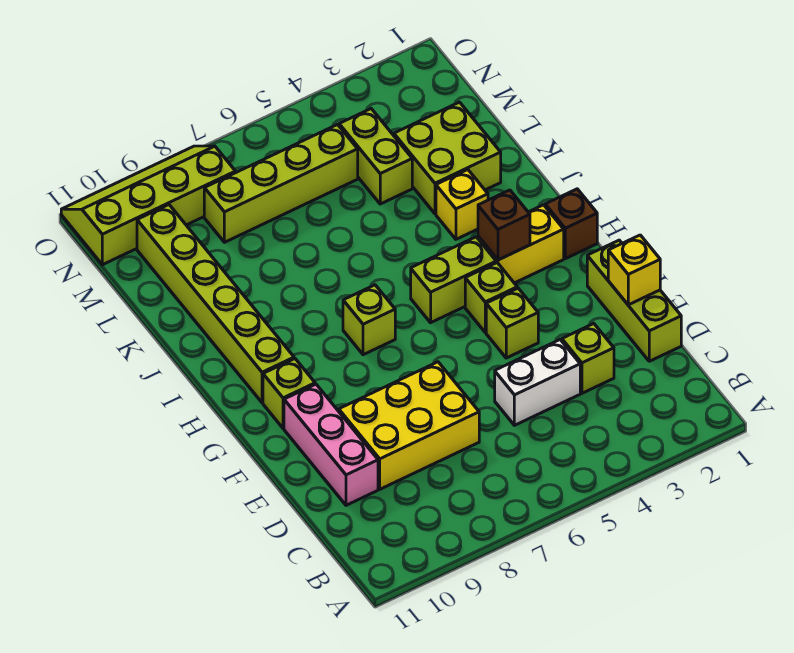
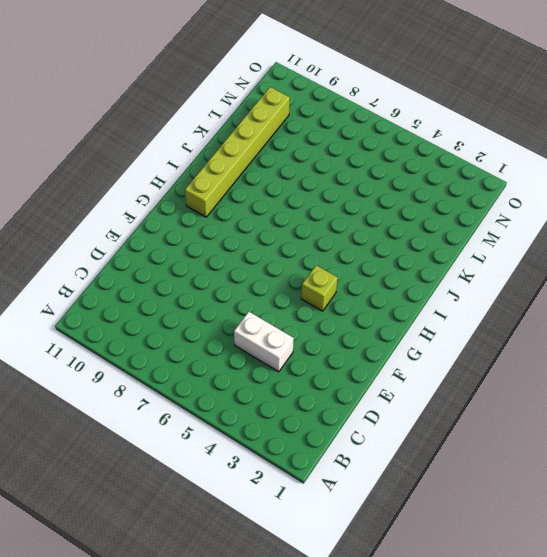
none -> lime brick D1:F1 level 1
none -> lime brick D3 level 1
none -> yellow brick D7:E9 level 1

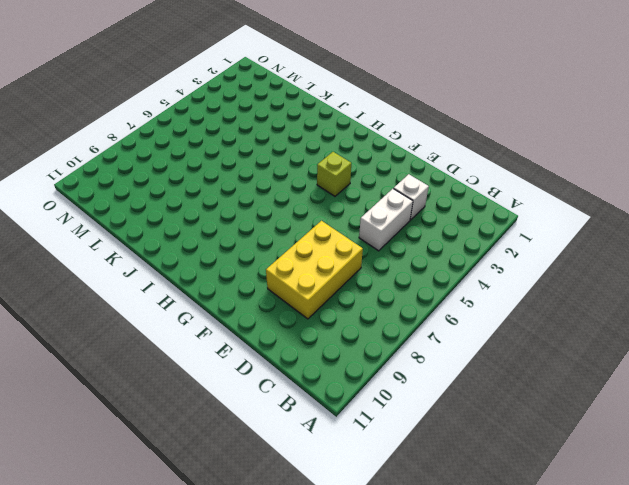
white brick D3 level 1 -> lime brick D3 level 1
none -> lime brick D1:F1 level 1
none -> pink brick D10:F10 level 1
none -> lime brick F4 level 1

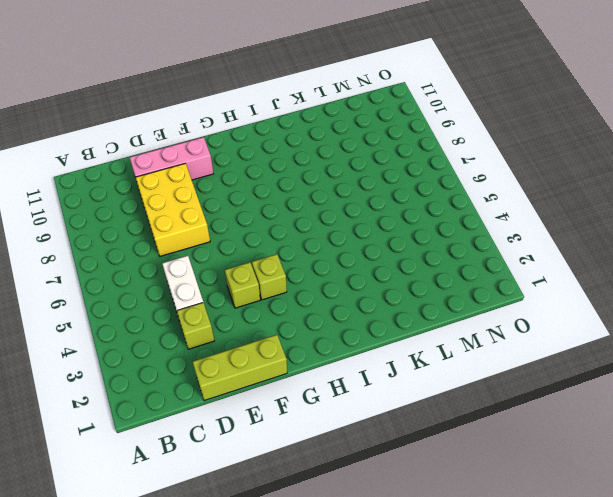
none -> lime brick G10 level 1
none -> brown brick H1 level 1
none -> yellow brick H2:H3 level 1

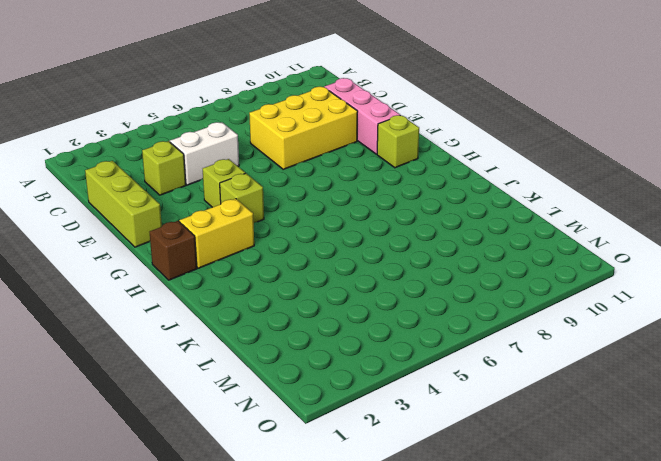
none -> lime brick H4:H5 level 1
none -> lime brick H7 level 1
none -> lime brick H10:M10 level 1

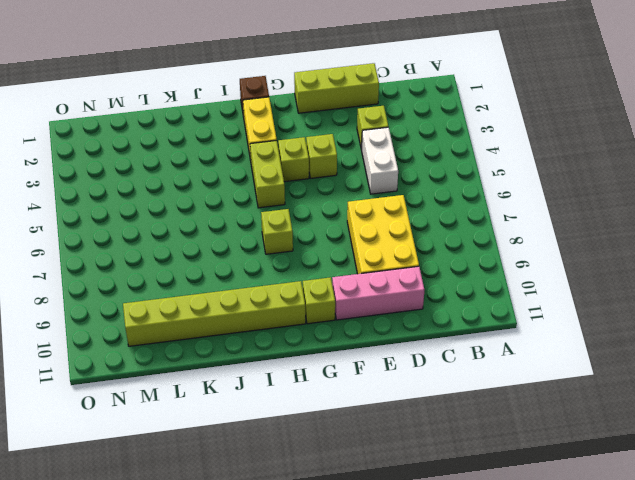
none -> yellow brick J3 level 1
none -> lime brick K2:L3 level 1
none -> lime brick L4:M4 level 1

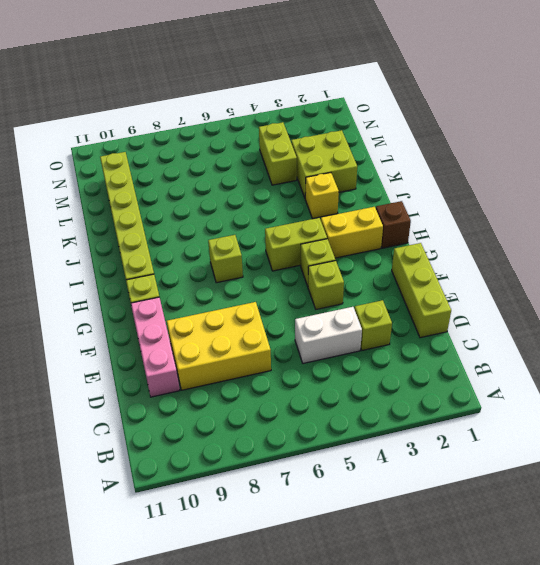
none -> lime brick M5:M8 level 1
none -> lime slope N8:O11 level 1 top N
none -> yellow brick E1 level 2

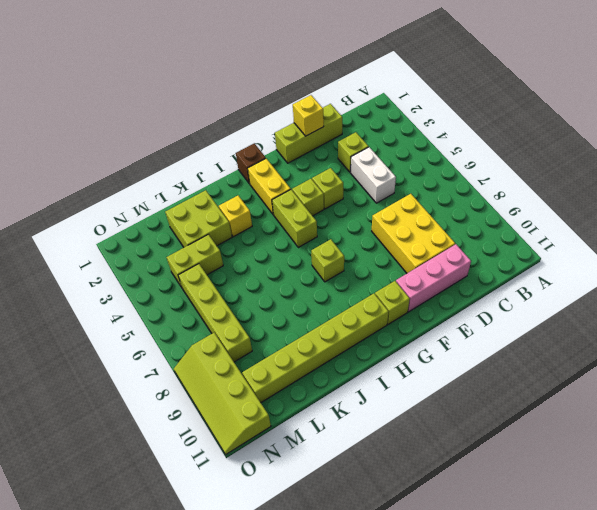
none -> brown brick H3 level 2

